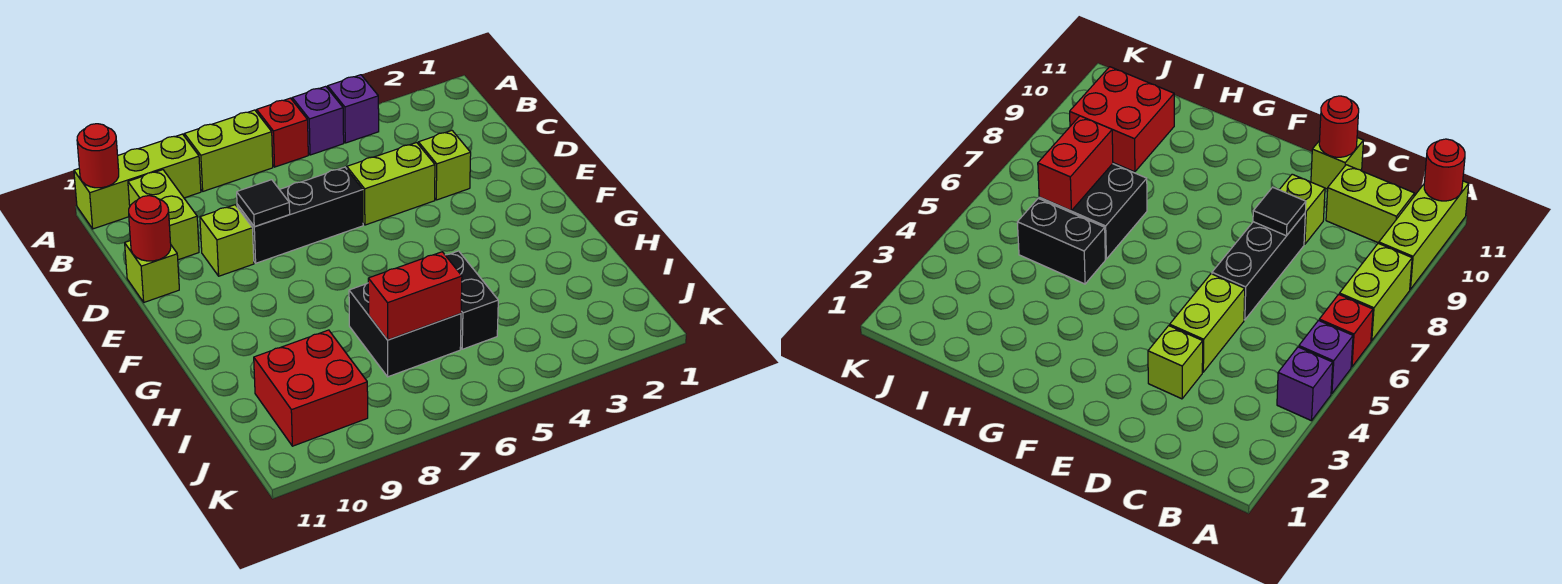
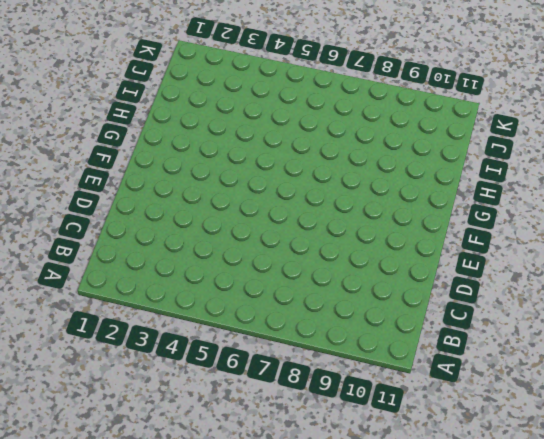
none -> purple brick A4 level 1
none -> purple brick A5 level 1
none -> red brick A6 level 1

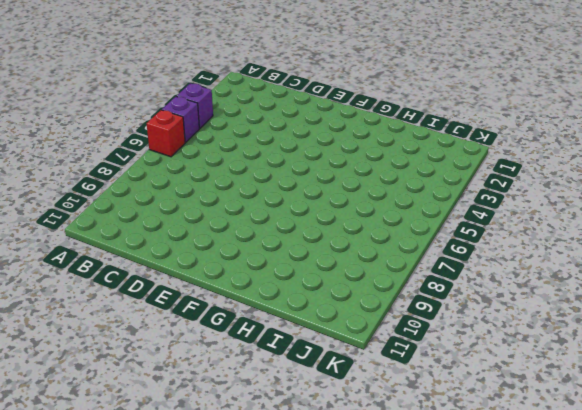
none -> lime brick A7:A8 level 1
none -> lime brick A9:A11 level 1
none -> lime brick B10:C10 level 1

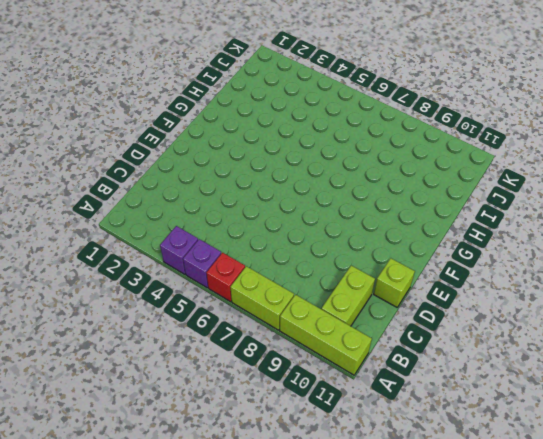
none -> lime brick D3 level 1
none -> lime brick D4:D5 level 1
none -> black brick D6:D8 level 1

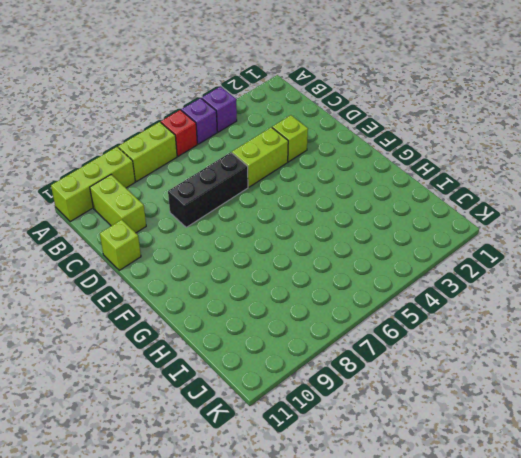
none -> lime brick D9 level 1
none -> black brick H5:I5 level 1
none -> black brick H6:I7 level 1

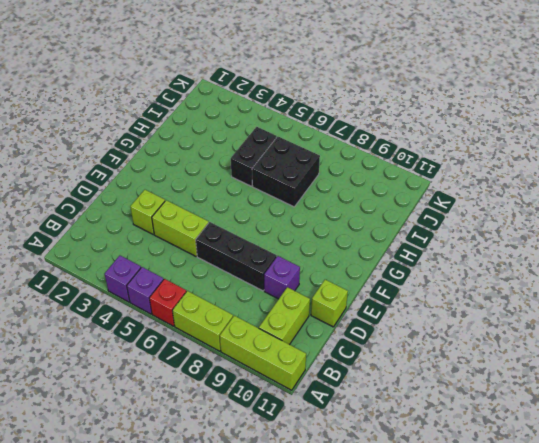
purple brick D9 level 1 -> lime brick D9 level 1
none -> red brick I9:J10 level 1
none -> red round brick A11 level 2
none -> black tile D8 level 2

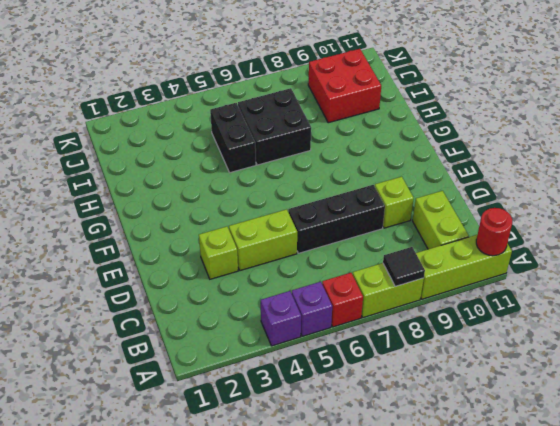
black tile A8 level 2 -> black tile D8 level 2
none -> lime brick D11 level 1
none -> red round brick D11 level 2
none -> red brick I6:I7 level 2

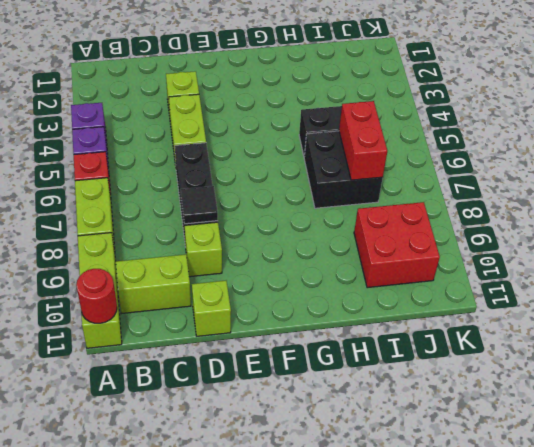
none -> red round brick D11 level 2

